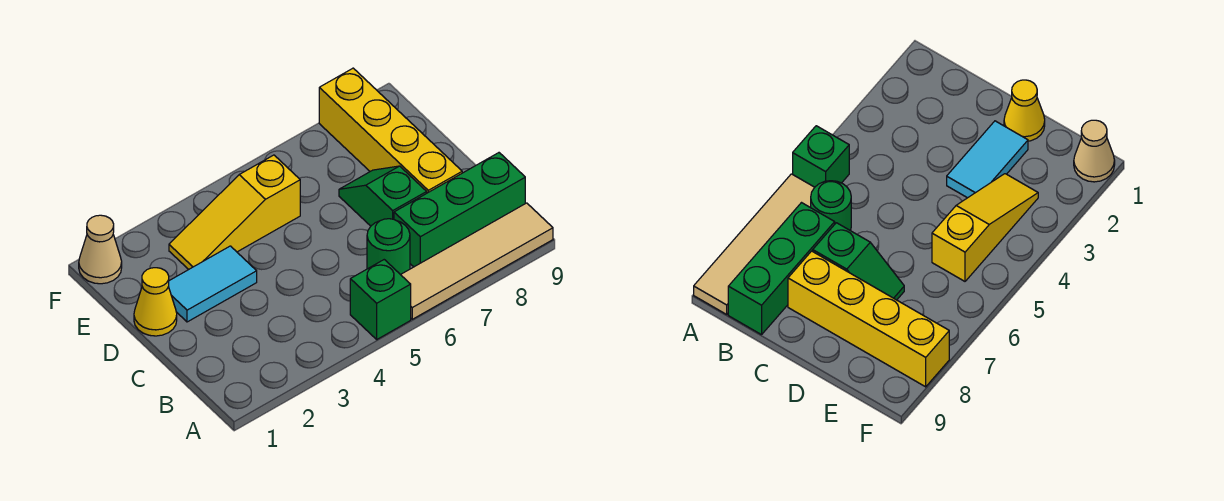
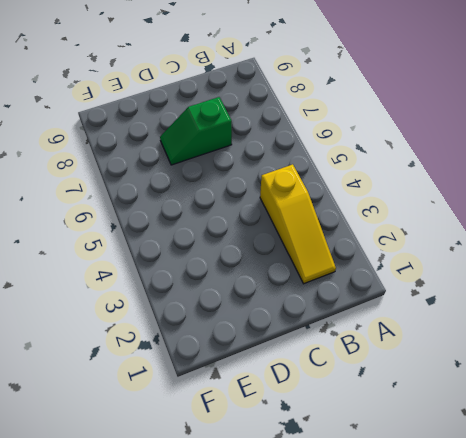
yellow slope B2:B4 level 1 top 4 -> yellow slope E3:E5 level 1 top 5
none -> green brick A5 level 1
none -> tan tile A6:A9 level 1

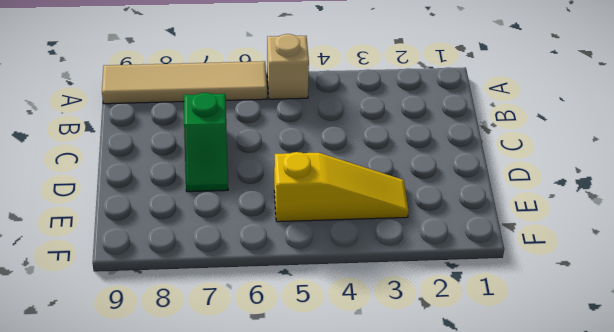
tan brick A5 level 1 -> green brick A5 level 1
none -> green round brick B6 level 1
none -> green brick B7:B9 level 1

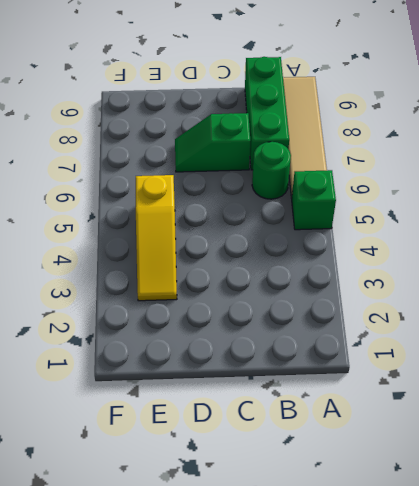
none -> yellow brick C8:F8 level 1
none -> yellow cone D1 level 1

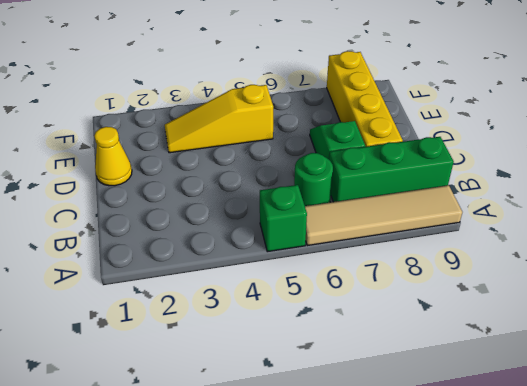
none -> cyan tile D2:D3 level 1
none -> tan cone F1 level 1

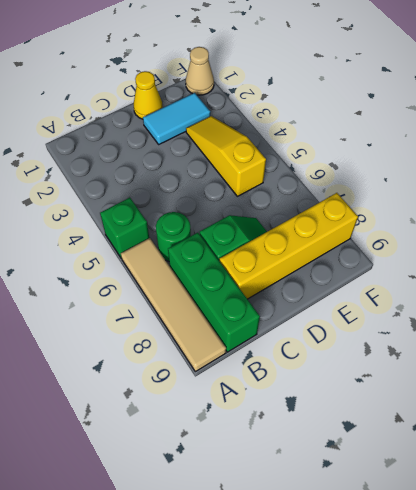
cyan tile D2:E2 level 1 -> cyan tile D2:D3 level 1

